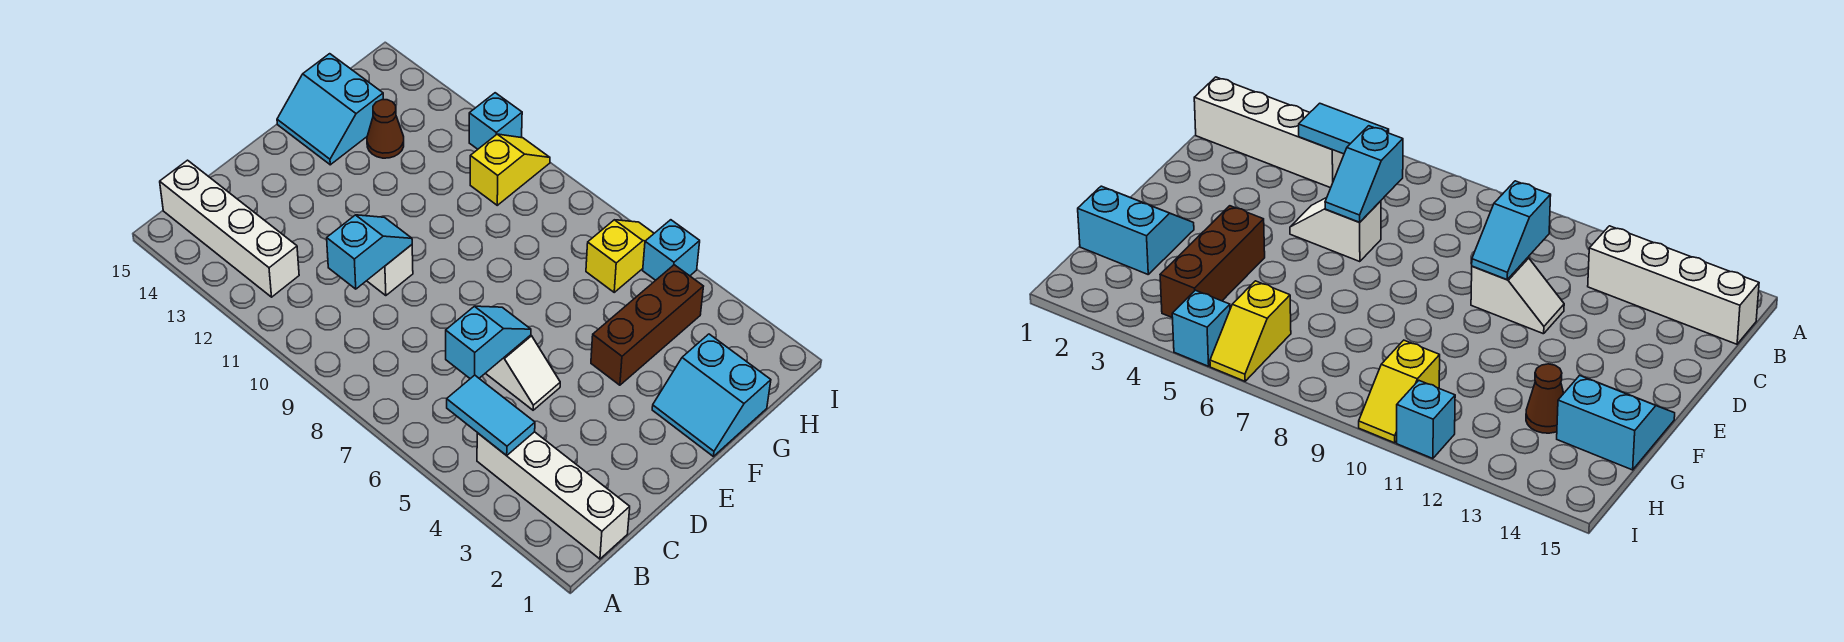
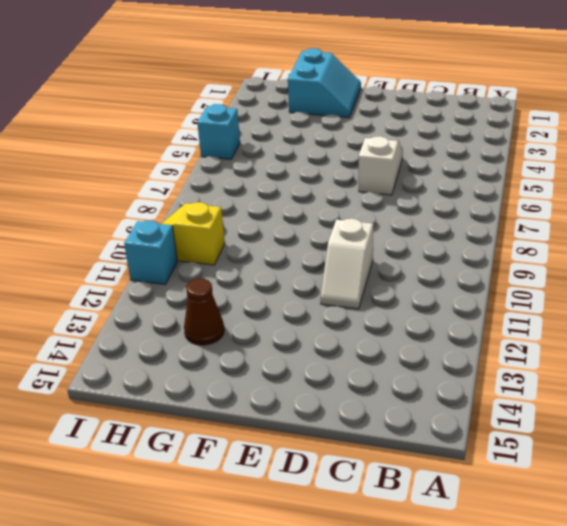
none -> white brick B1:B4 level 1
none -> white brick B12:B15 level 1
none -> brown brick F4:H4 level 1

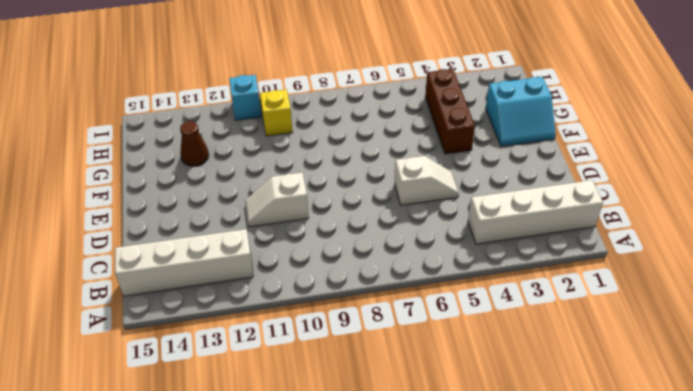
none -> cyan slope F14:G15 level 1 top G
none -> yellow slope H6:I6 level 1 top H
none -> cyan brick I5 level 1

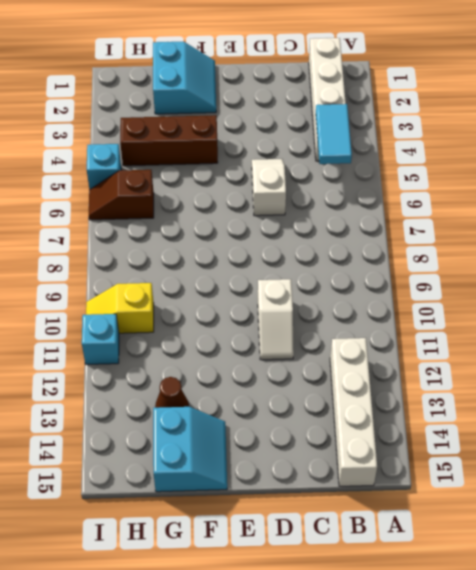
brown slope H6:I6 level 1 top H -> yellow slope H6:I6 level 1 top H
none -> cyan slope C6:D6 level 2 top C
none -> cyan slope C10:D10 level 2 top C

